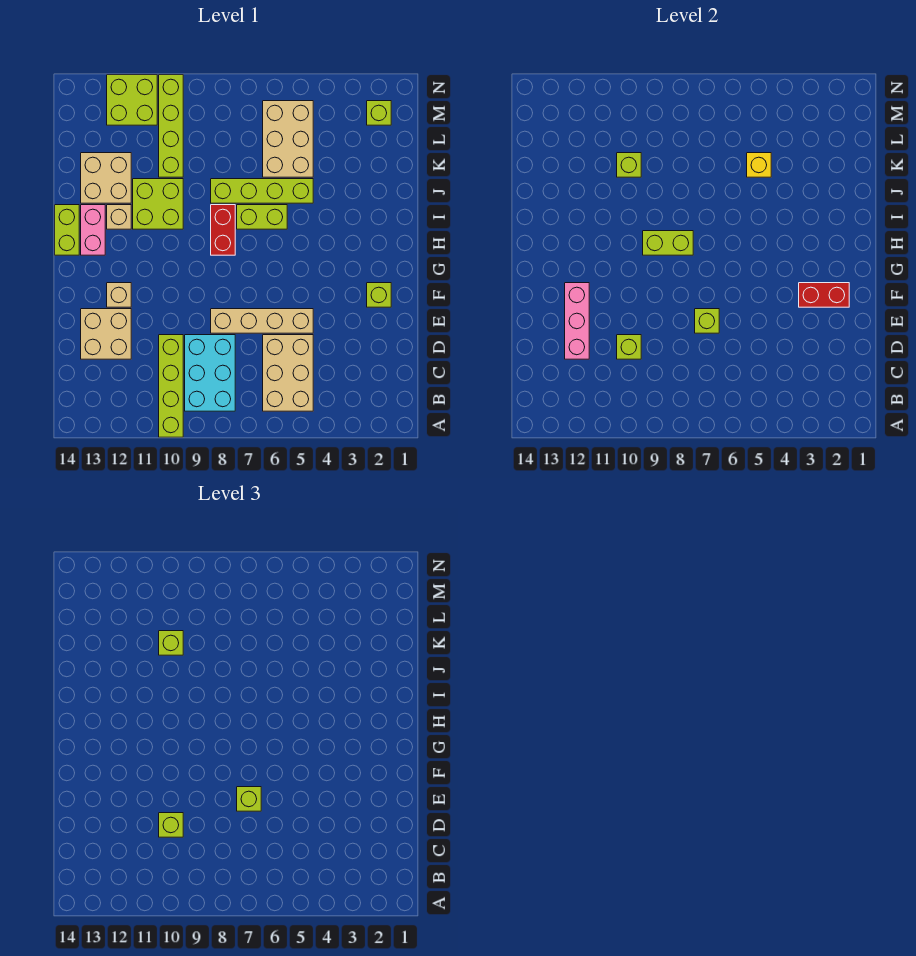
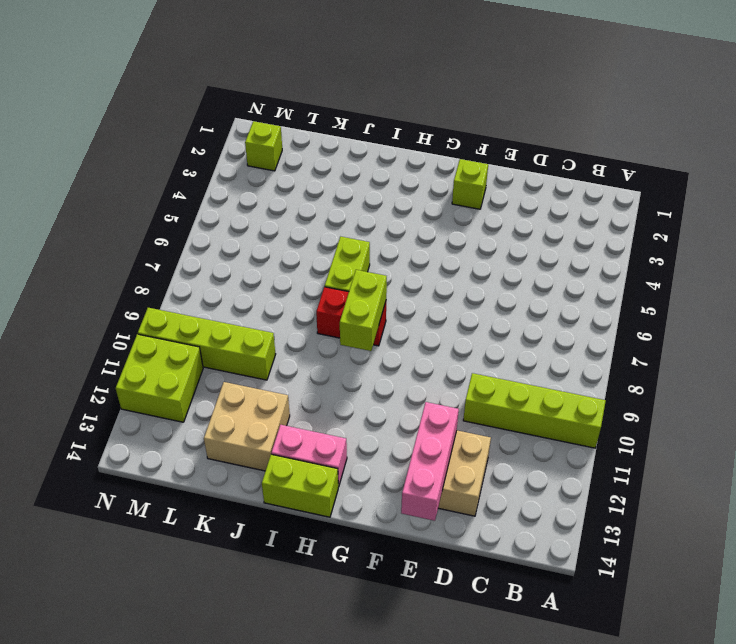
pink brick E12:E14 level 2 -> pink brick D12:F12 level 2
none -> tan brick B5:D6 level 1
none -> cyan brick B8:D9 level 1
none -> tan brick E5:E8 level 1

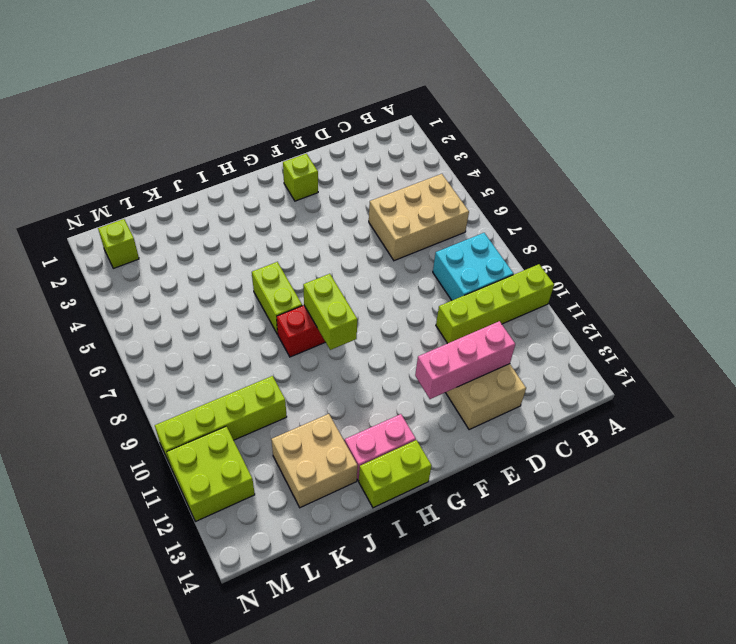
cyan brick B8:C9 level 1 -> cyan brick B8:D9 level 1
none -> tan brick E5:E8 level 1
none -> tan brick F12 level 1
none -> lime brick I10:J11 level 1

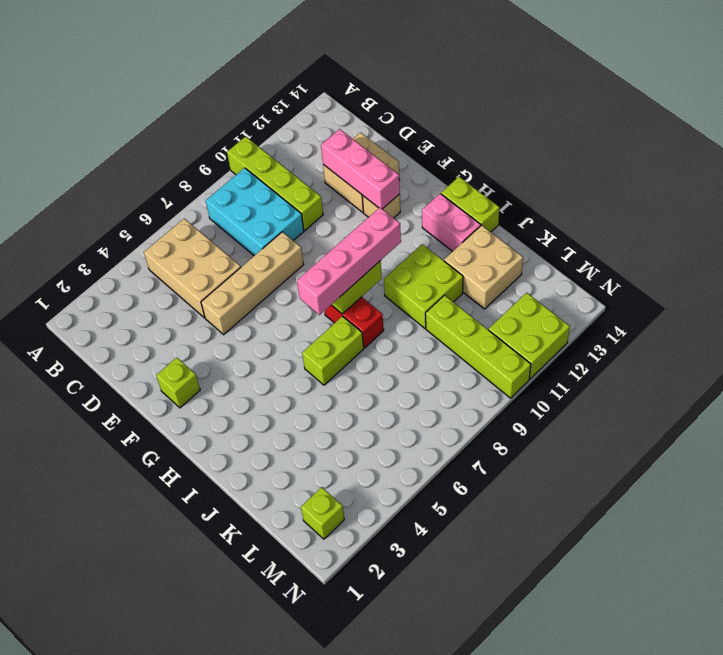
pink brick H7:H10 level 3 -> none
none -> tan brick I12 level 1
none -> lime brick J5:J8 level 1
none -> tan brick K5:M6 level 1

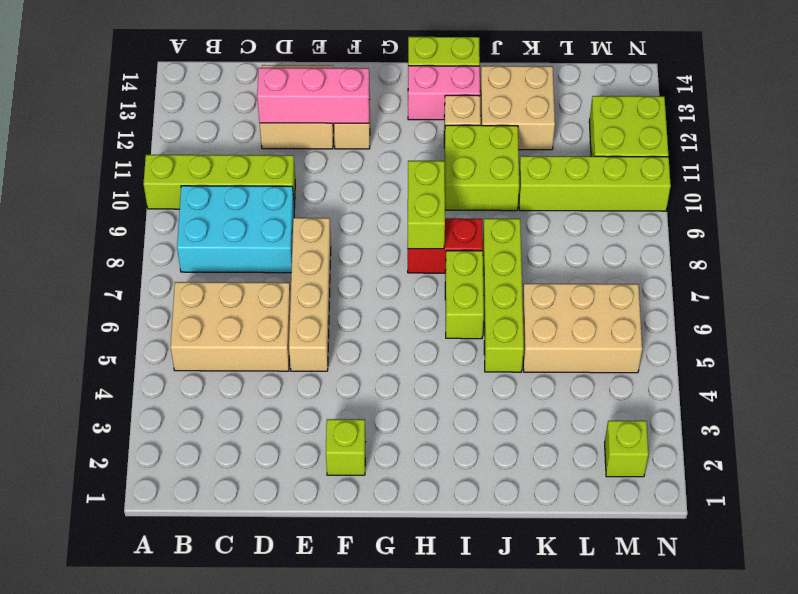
none -> lime brick D10 level 2
none -> lime brick E7 level 2
none -> red brick F2:F3 level 2

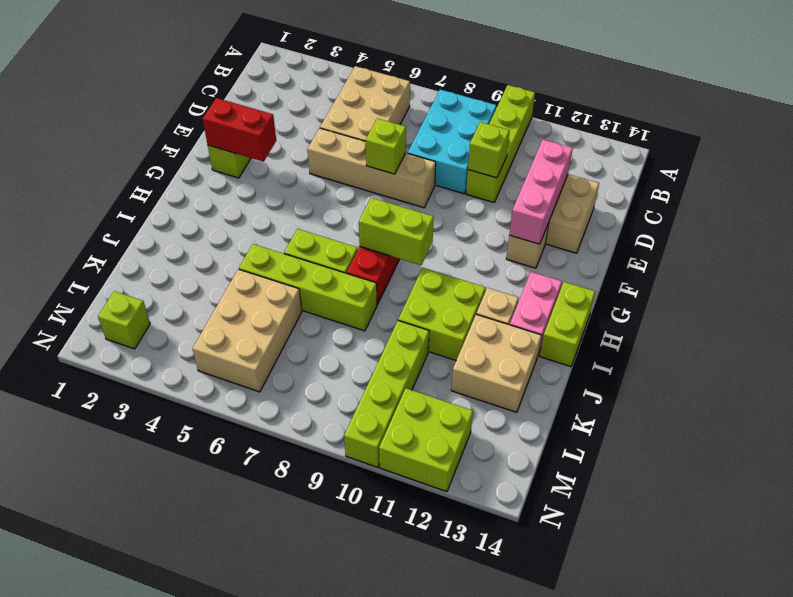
none -> yellow brick K5 level 2
none -> lime brick K10 level 2
none -> lime brick D10 level 3

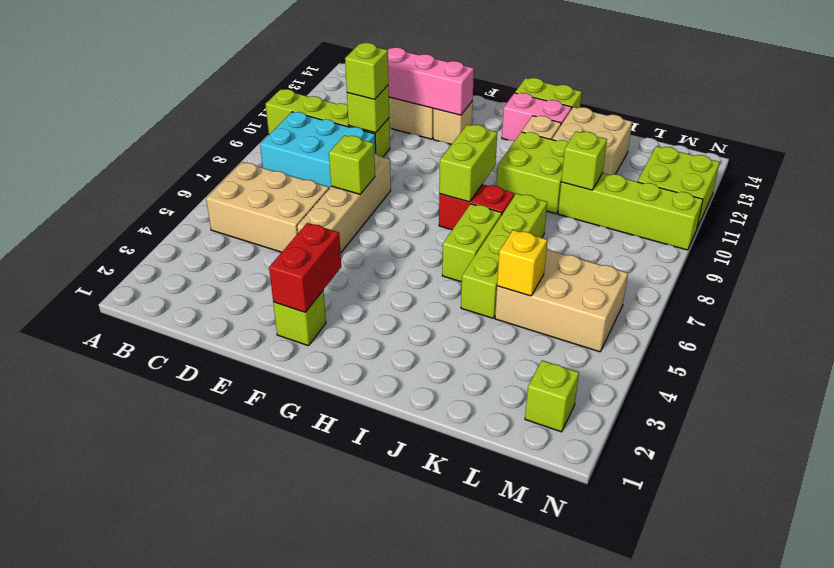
none -> lime brick E7 level 3
none -> lime brick K10 level 3

